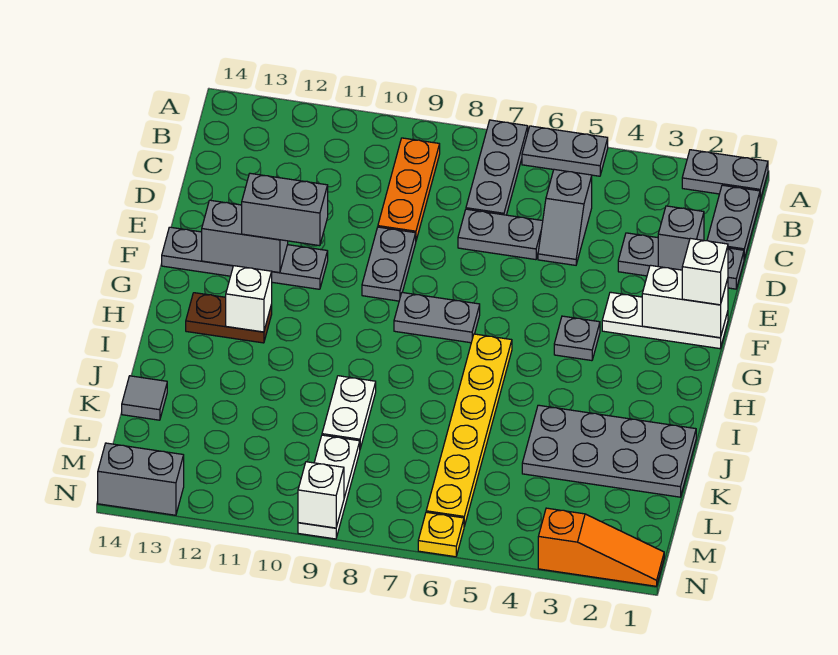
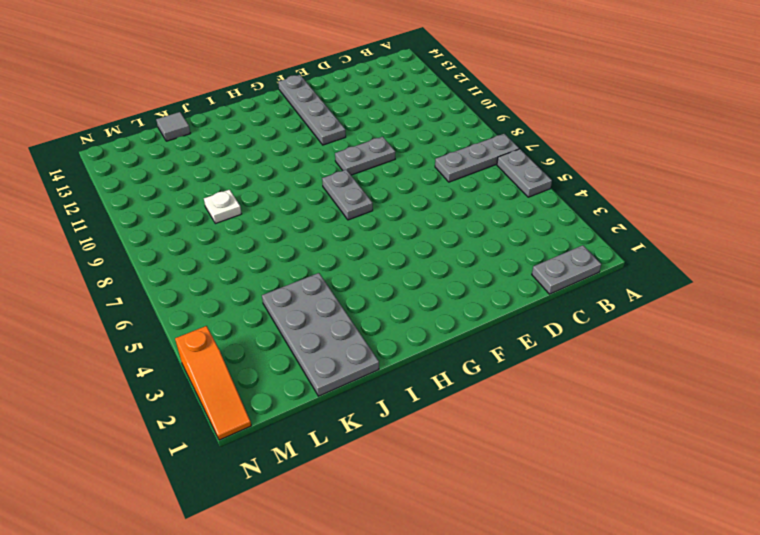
white plate K9 level 1 -> white plate J9:K9 level 1
none -> grey plate A1:A2 level 1
none -> orange plate B9:D9 level 1
none -> grey slope C5:D5 level 1 top C

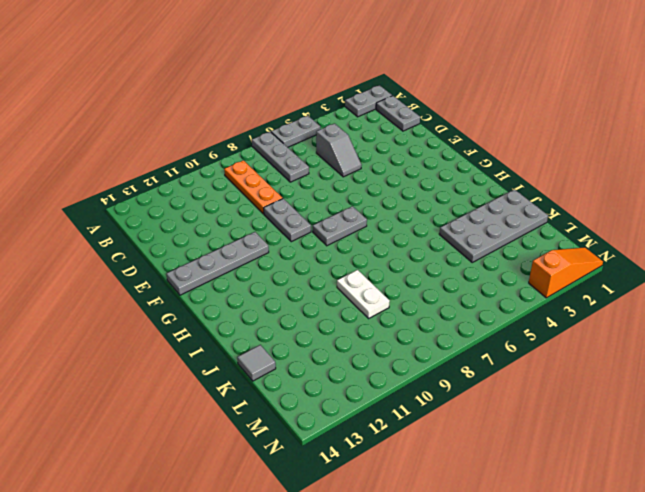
none -> grey plate D1:D3 level 1
none -> grey plate D6:D7 level 1
none -> white plate F1:F3 level 1

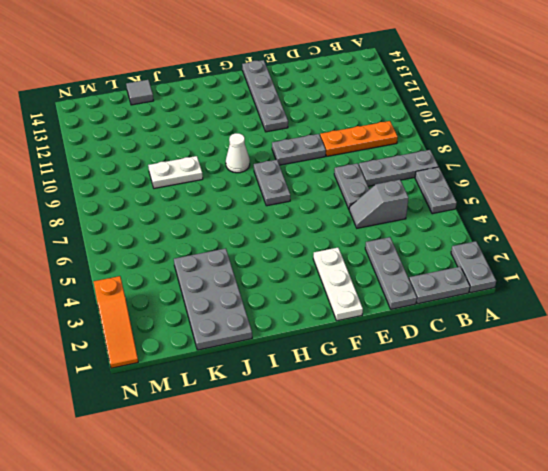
white cone H9 level 1 -> none
none -> grey plate G4 level 1
none -> yellow plate H6:M6 level 1
none -> brown plate H12:H13 level 1

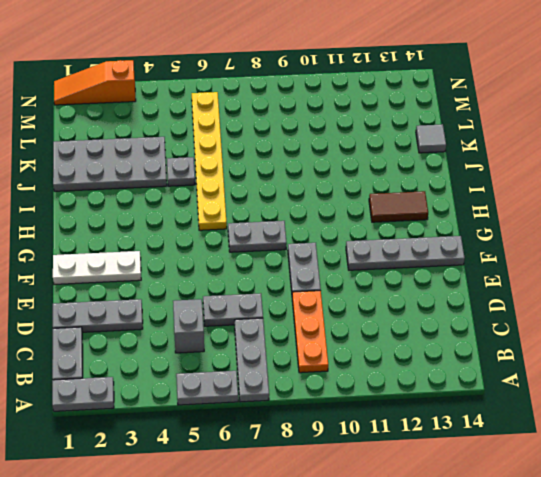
brown tile H12:H13 level 1 -> brown plate H12:H13 level 1
grey plate J5 level 1 -> grey plate G4 level 1
none -> white plate J9:K9 level 1
none -> white plate L9:N9 level 1
none -> yellow plate N6 level 1

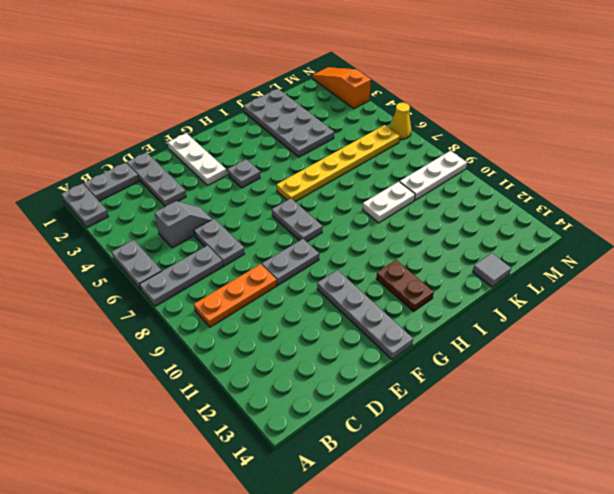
yellow cone N6 level 1 -> yellow plate N6 level 1
none -> grey brick N13:N14 level 1
none -> grey brick D2 level 2
none -> white brick F1:F2 level 2

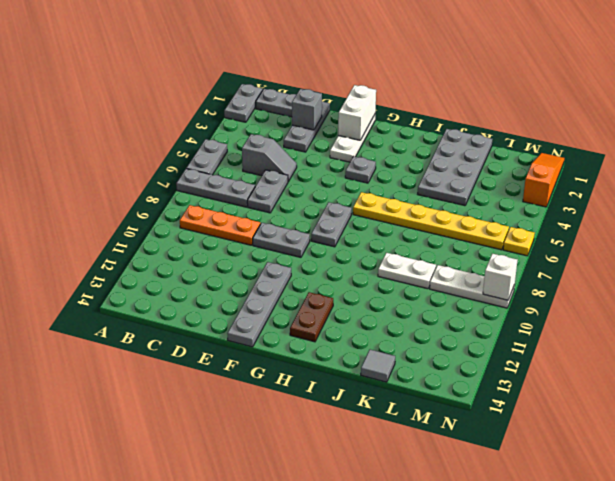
none -> grey brick N13:N14 level 1
none -> grey brick F12:F13 level 2
none -> white brick H12 level 2

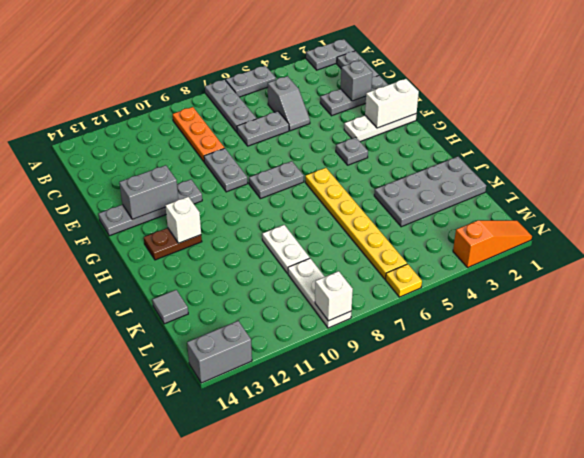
none -> white brick F1 level 3
none -> grey brick F11:F12 level 3

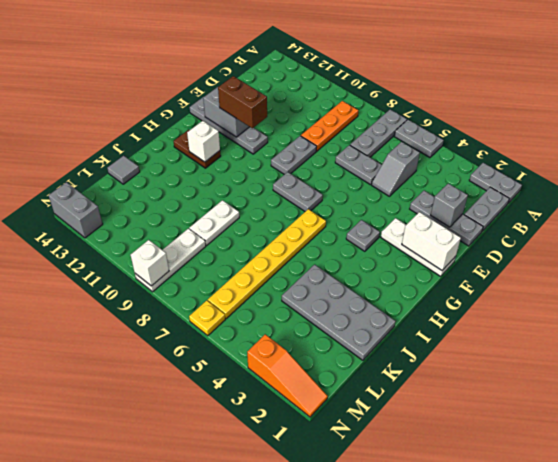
brown brick F11:F12 level 3 -> grey brick F11:F12 level 3
none -> white brick F1 level 3

